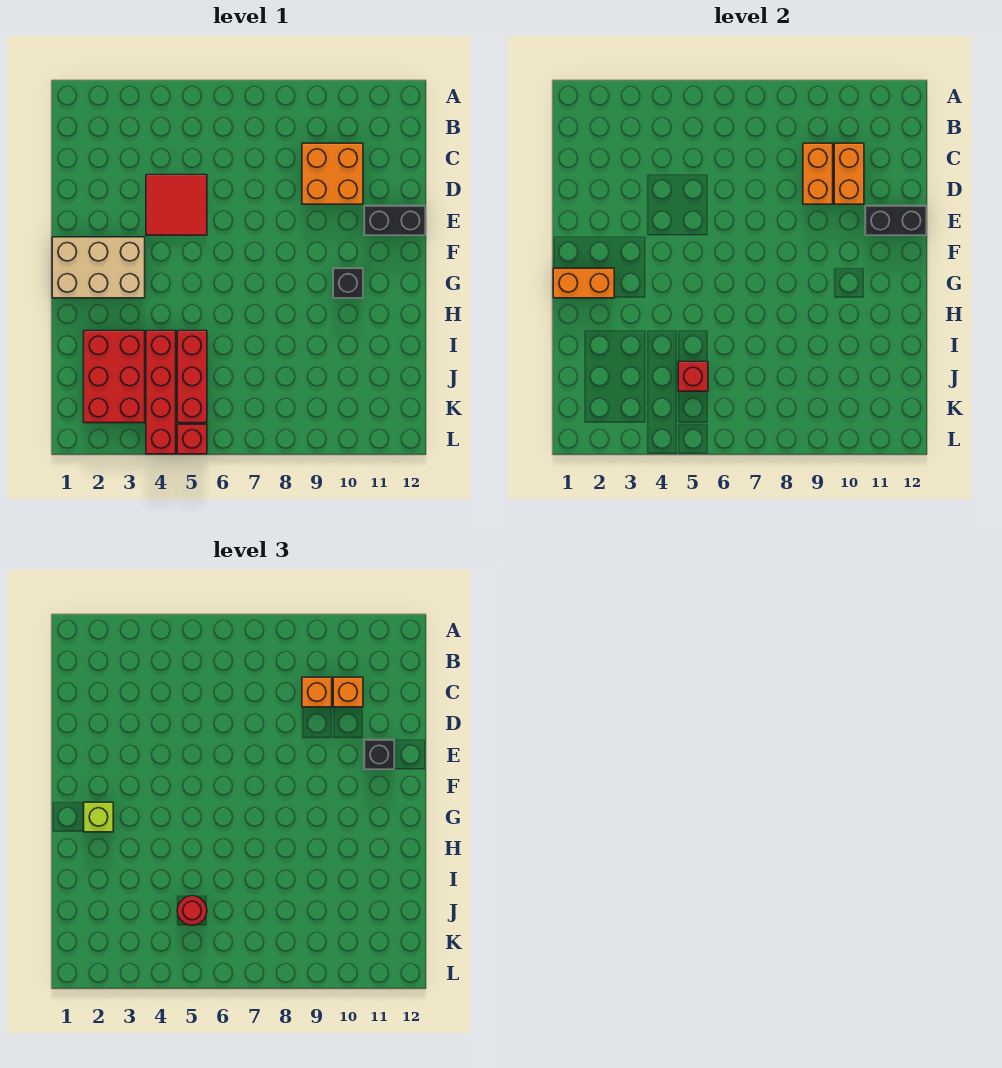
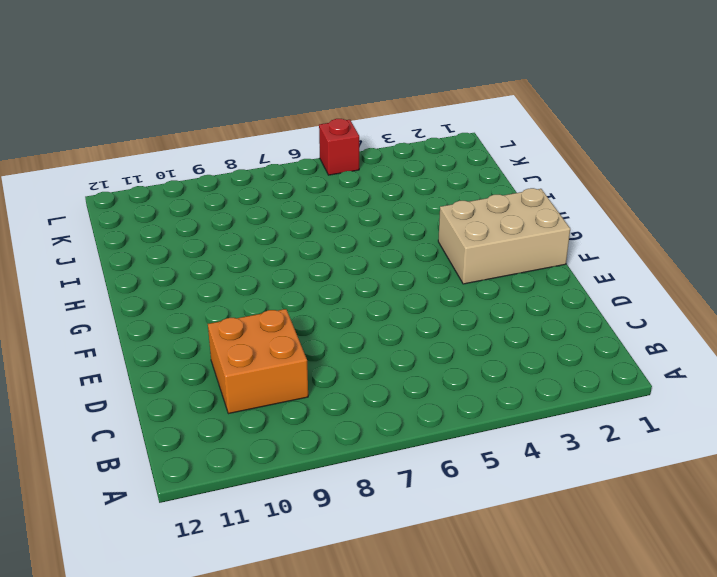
none -> red tile D4:E5 level 1
none -> black brick E11:E12 level 1
none -> black brick G10 level 1

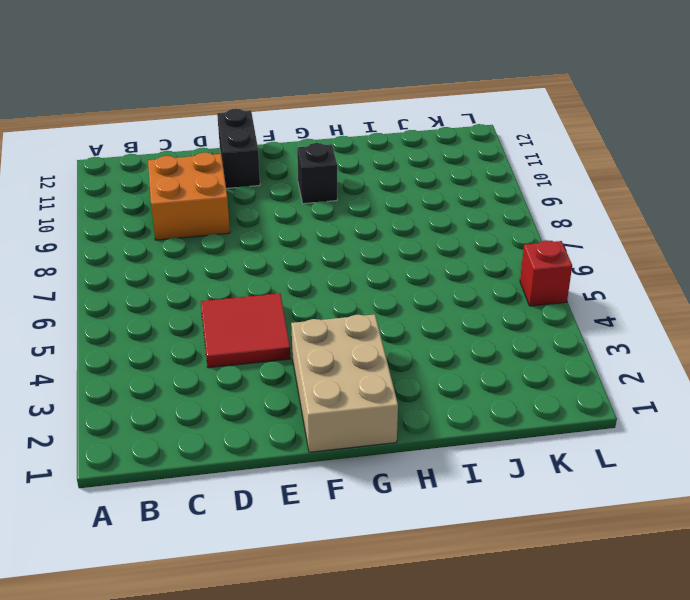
none -> red brick I2:K3 level 1
none -> red brick I4:L4 level 1
none -> red brick I5:K5 level 1

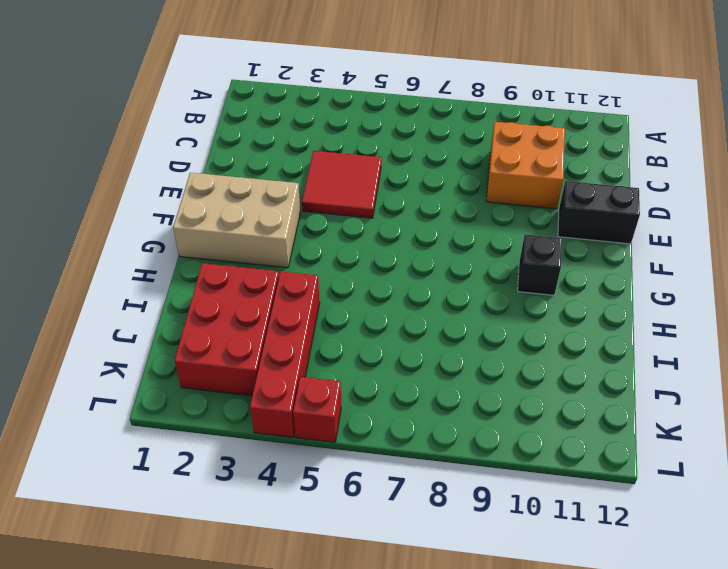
none -> red brick I5:K5 level 1
none -> orange brick C9:D9 level 2
none -> orange brick C10:D10 level 2

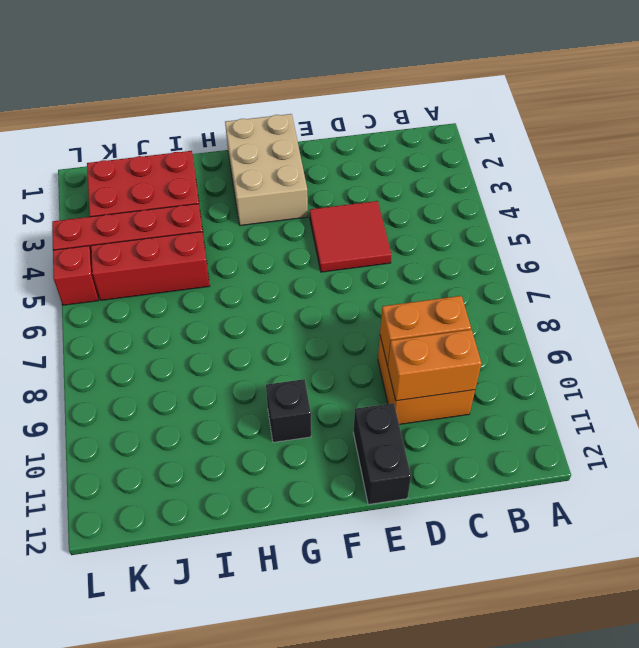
none -> black brick E11:E12 level 2
none -> orange brick G1:G2 level 2
none -> red brick J5 level 2

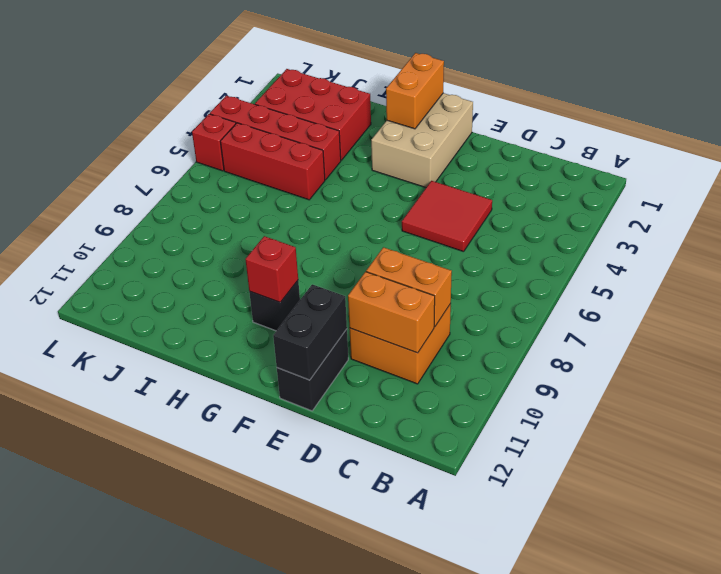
red brick G10 level 2 -> red brick J5 level 2
none -> orange brick C9 level 3
none -> orange brick C10 level 3
none -> black brick E11 level 3

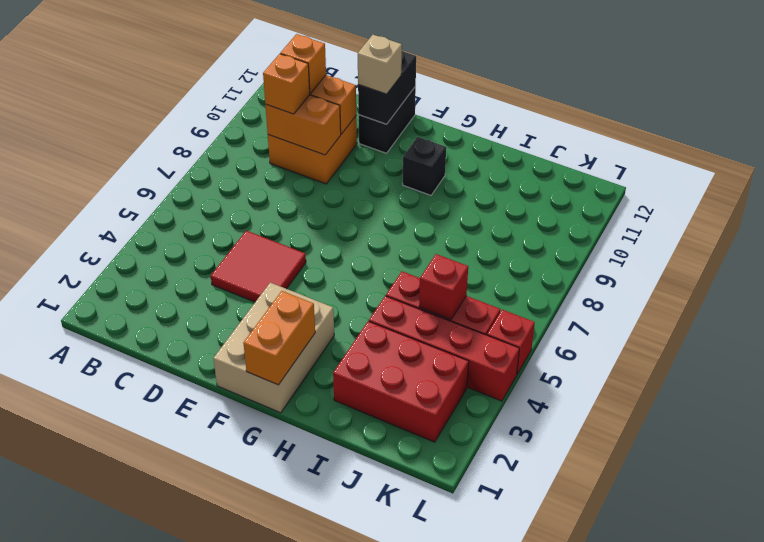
tan brick E11 level 3 -> black brick E11 level 3
none -> lime brick G2 level 3
none -> red round brick J5 level 3

